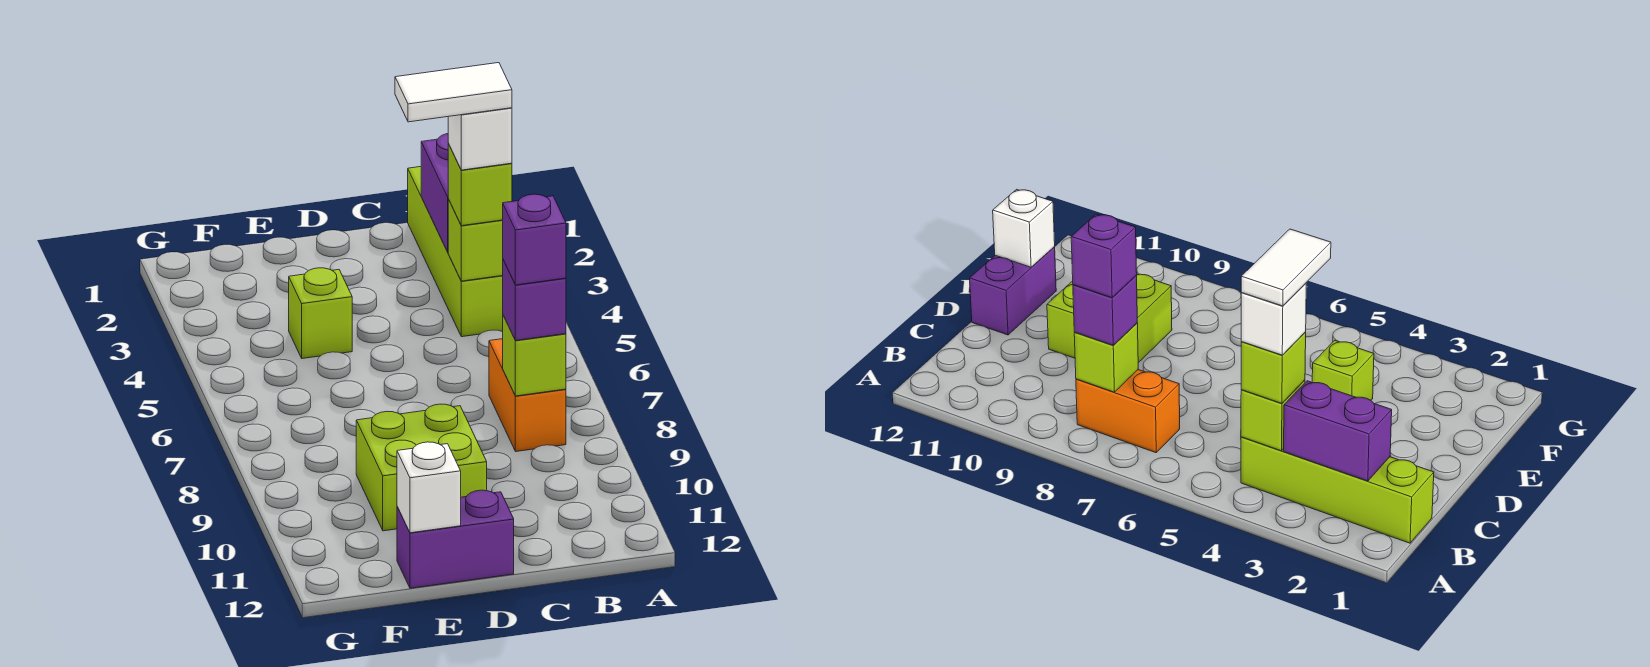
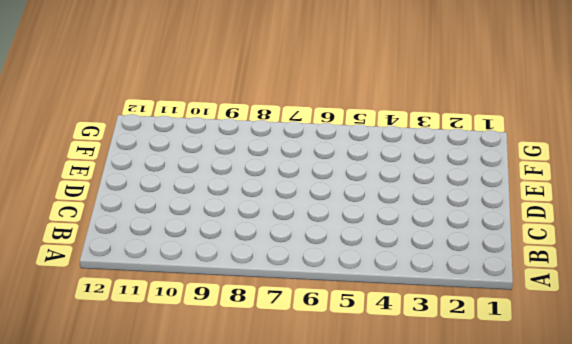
none -> lime brick B1:B4 level 1
none -> orange brick B7:B8 level 1
none -> lime brick D9:E10 level 1

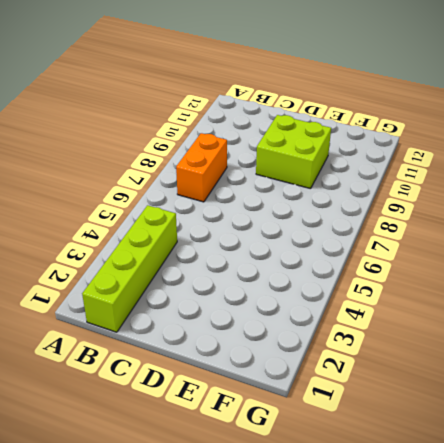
none -> purple brick D12:E12 level 1
none -> lime brick E4 level 1
none -> purple brick B2:B3 level 2

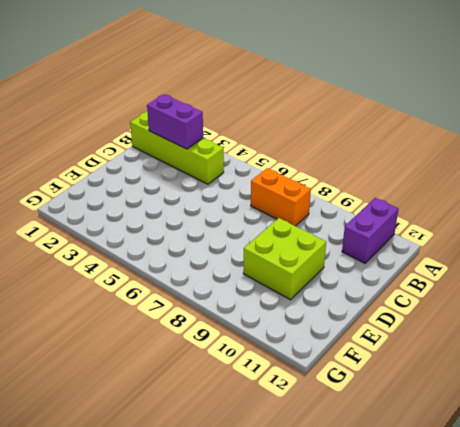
purple brick A11:B11 level 1 -> purple brick D12:E12 level 1
none -> lime brick E4 level 1
none -> lime brick B4 level 2
none -> lime brick B8 level 2

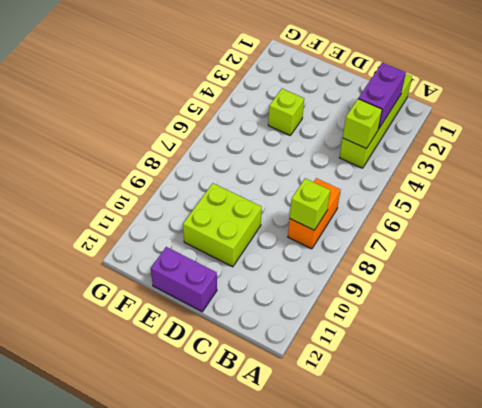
none -> white brick E12 level 2
none -> lime brick B4 level 3
none -> purple brick B8 level 3

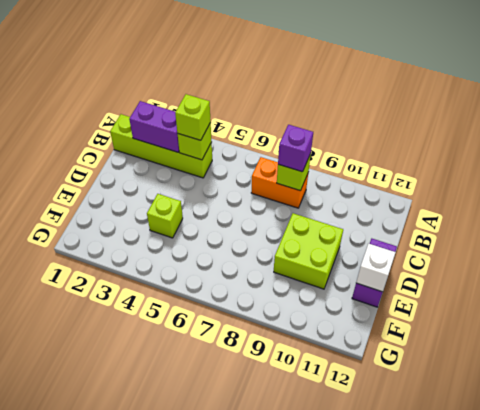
none -> white brick B4 level 4
none -> purple brick B8 level 4
none -> white tile B4:C4 level 5

